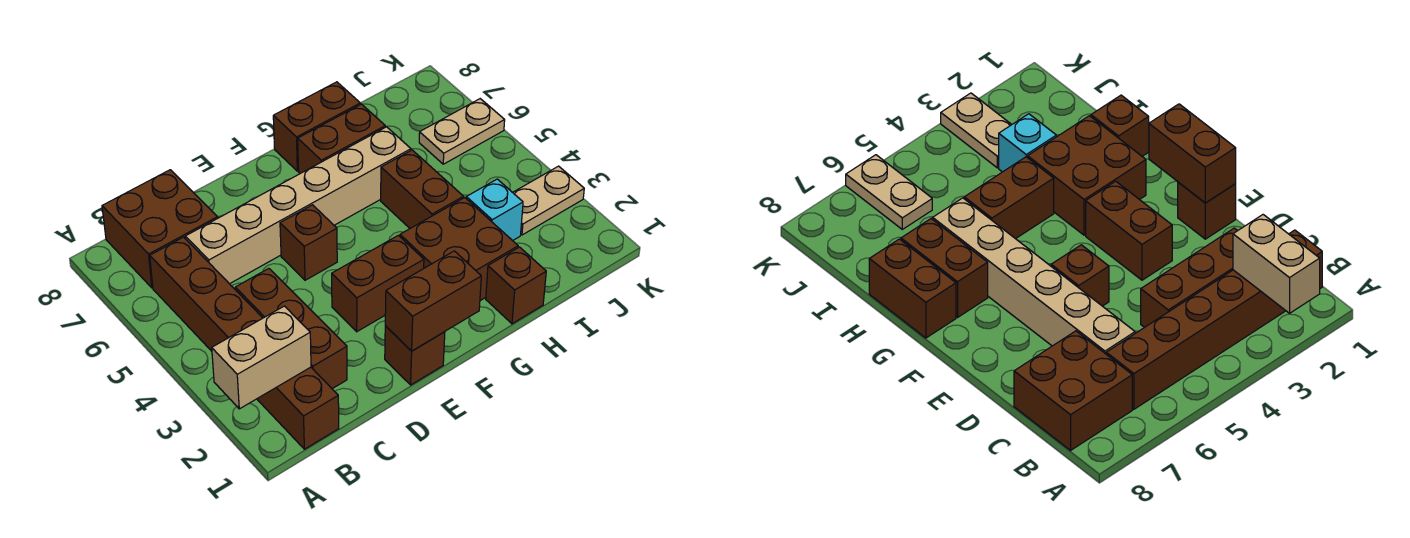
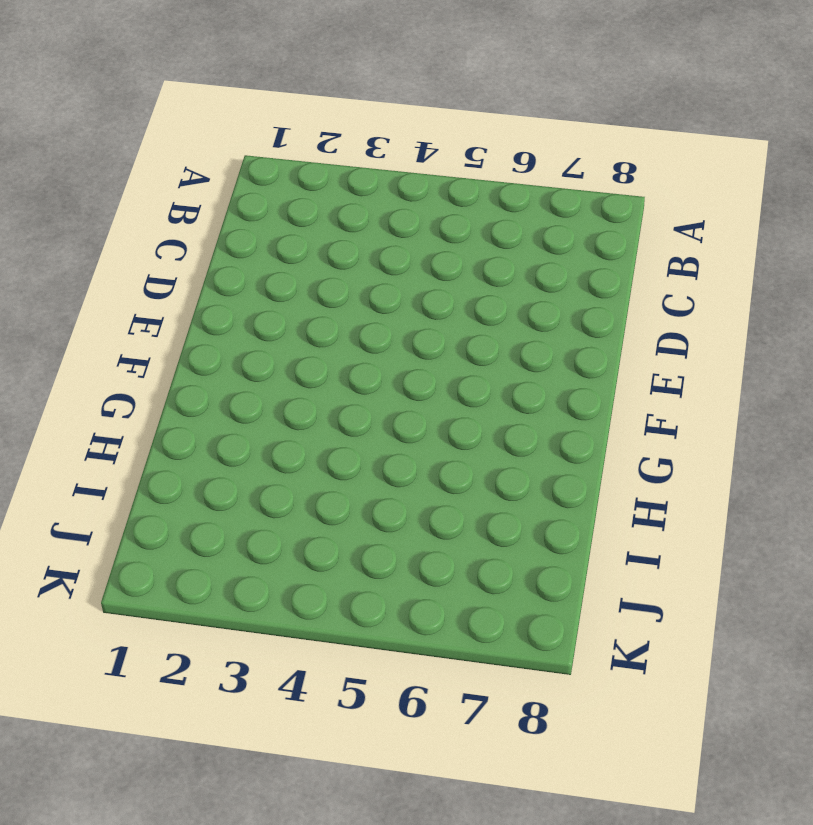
none -> brown brick B1:B6 level 1
none -> brown brick B7:C8 level 1
none -> brown brick C2:C4 level 1

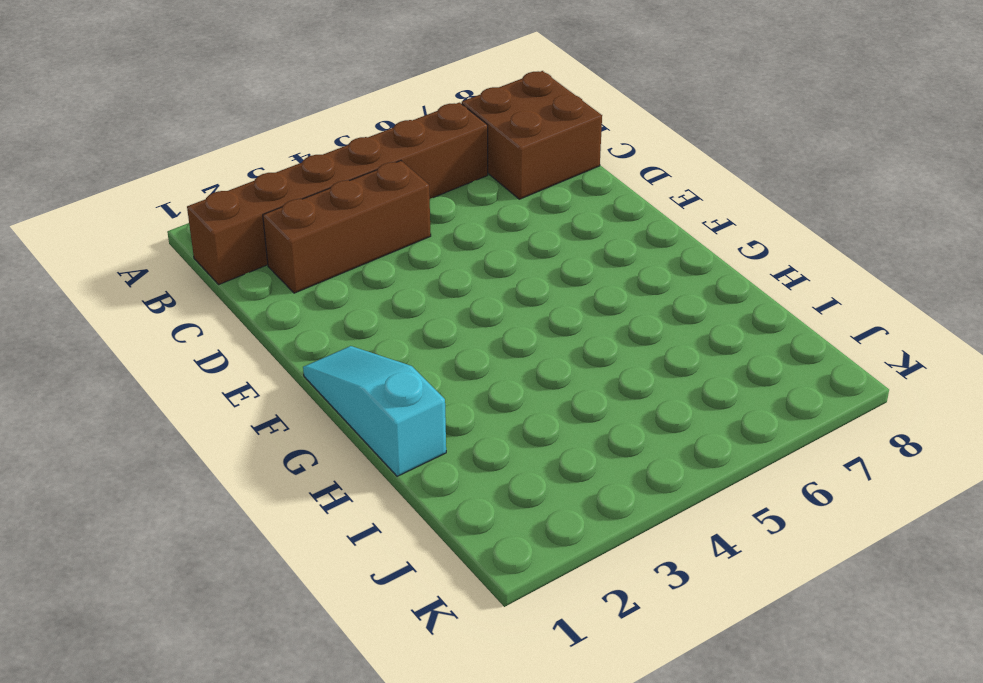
cyan slope F1:H1 level 1 top H -> brown brick H1 level 1
none -> tan brick C6:H6 level 1
none -> brown brick E1 level 1
none -> brown brick E3:F3 level 1

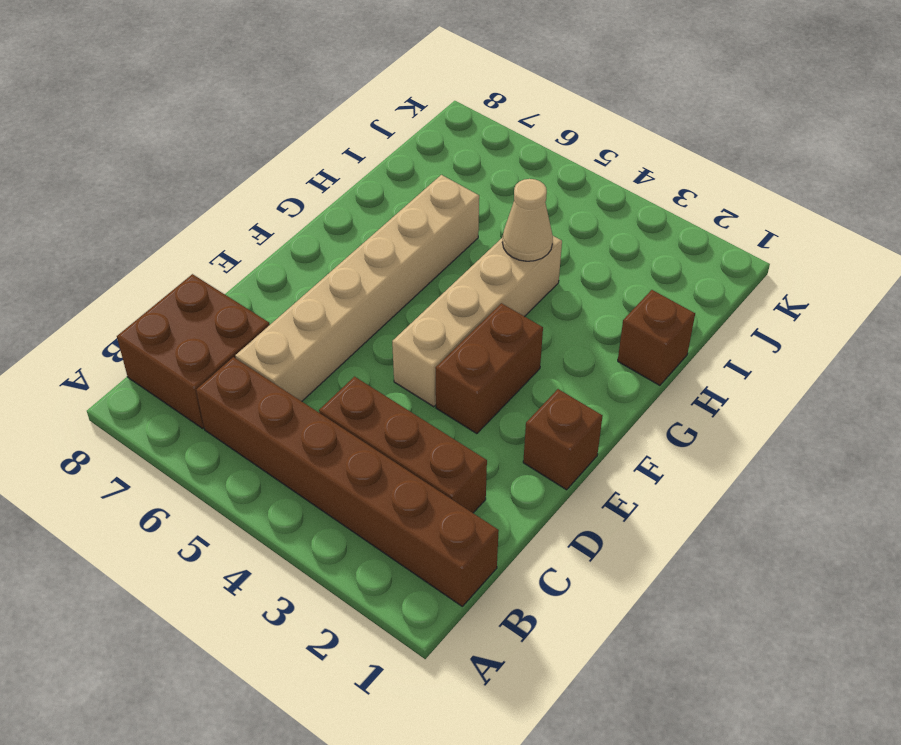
tan brick E4:H4 level 1 -> brown brick H4:H5 level 1
tan cone H4 level 2 -> none
none -> brown brick E5 level 1
none -> brown brick G2:H3 level 1
none -> brown brick G7:H7 level 1

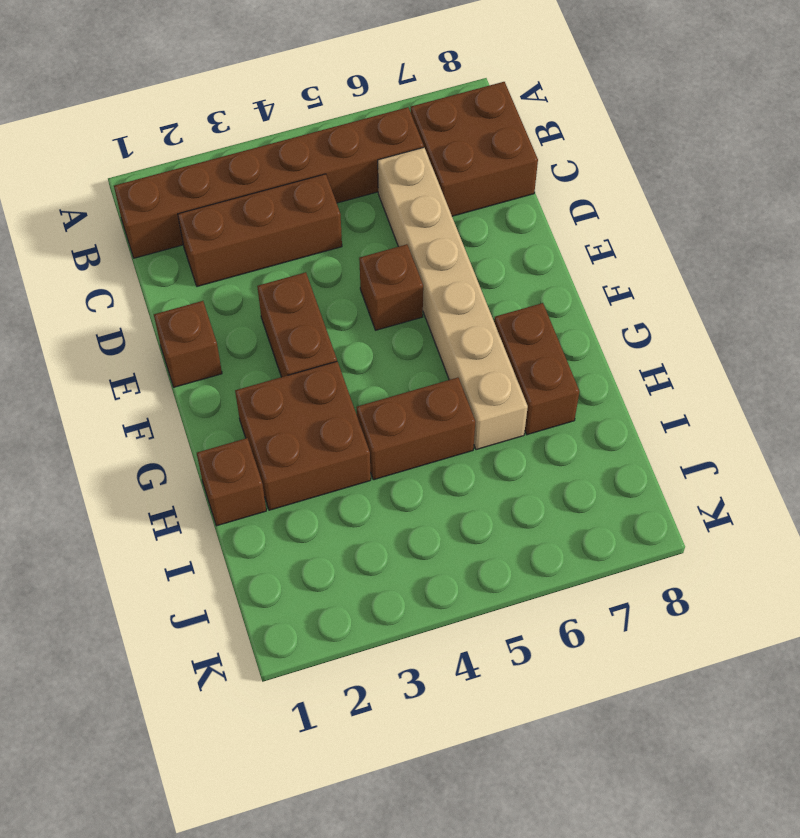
none -> brown brick G8:H8 level 1
none -> cyan brick I3 level 1
none -> tan plate J3:K3 level 1

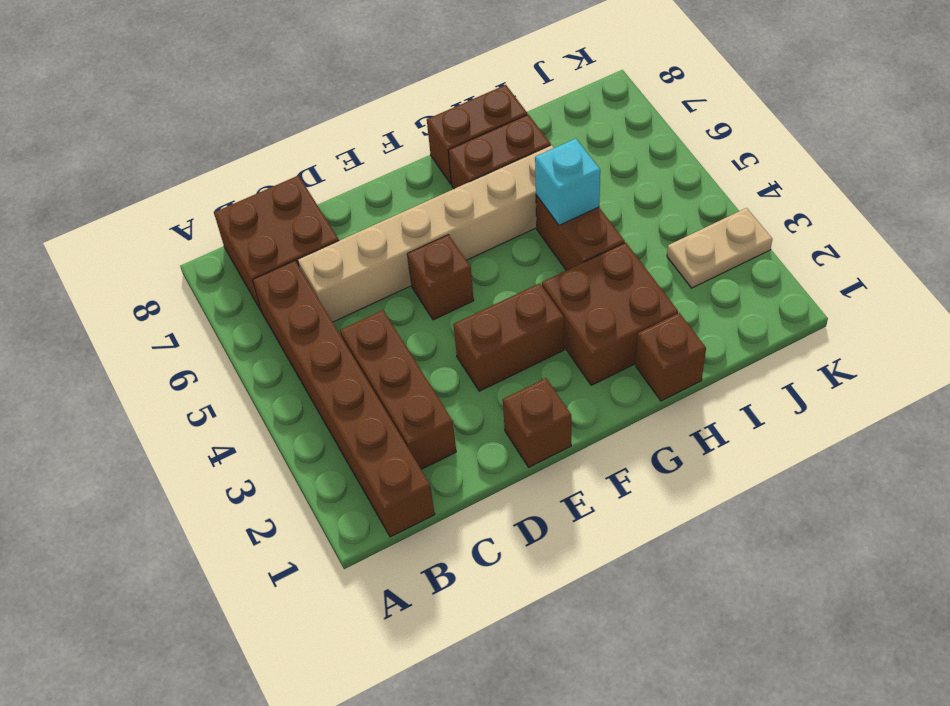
cyan brick H5 level 2 -> cyan brick I3 level 1
none -> tan plate J6:K6 level 1
none -> tan brick A2:B2 level 2
none -> brown brick E1:F1 level 2

